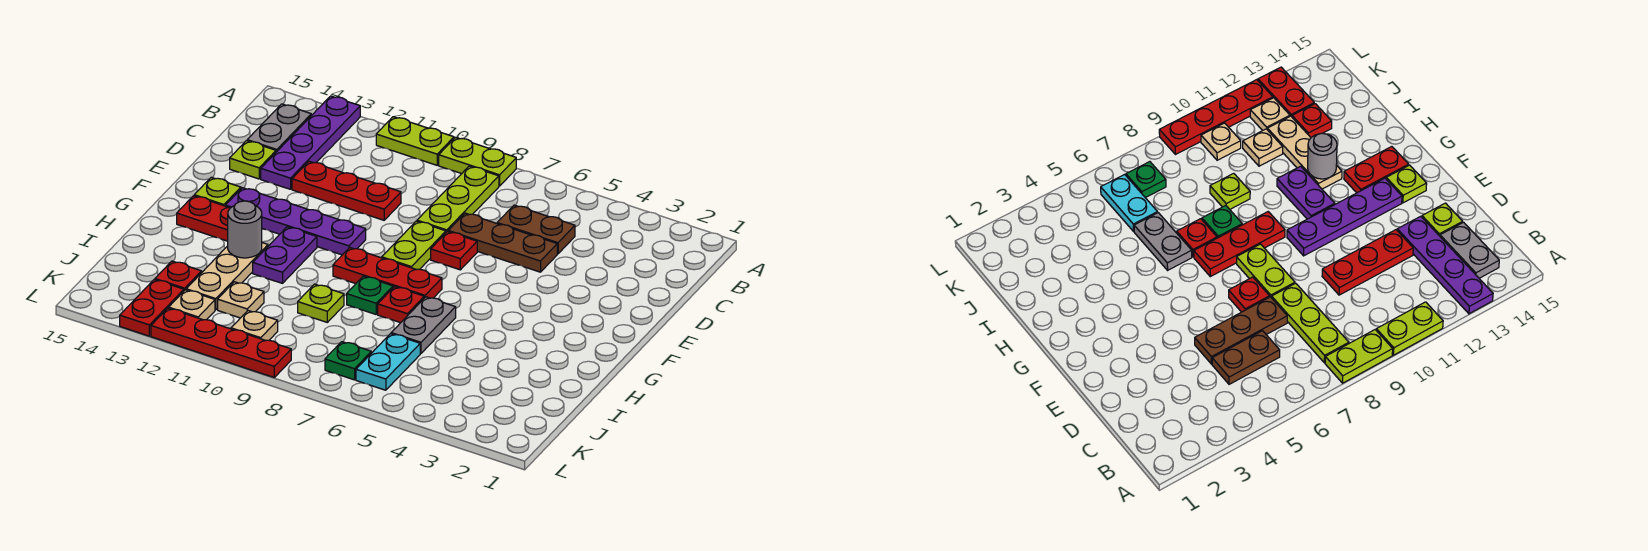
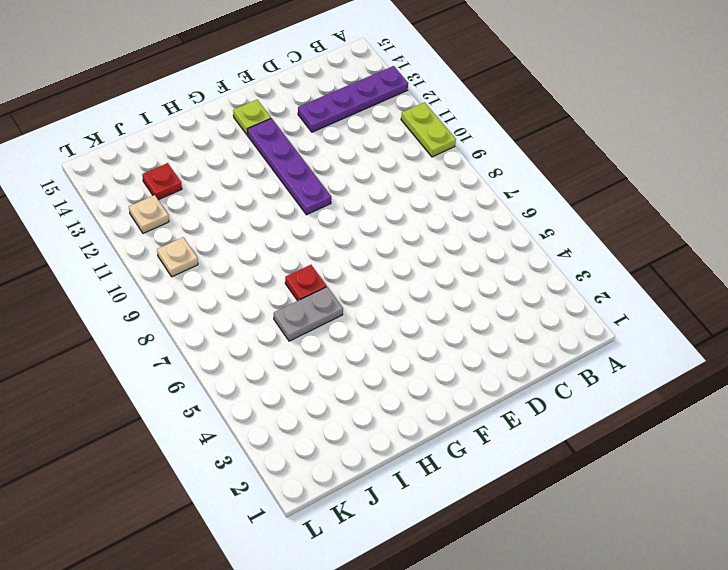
none -> lime plate A8:A9 level 1
none -> lime plate B8:D8 level 1
none -> grey plate B14:C14 level 1
none -> brown plate C5:C6 level 1

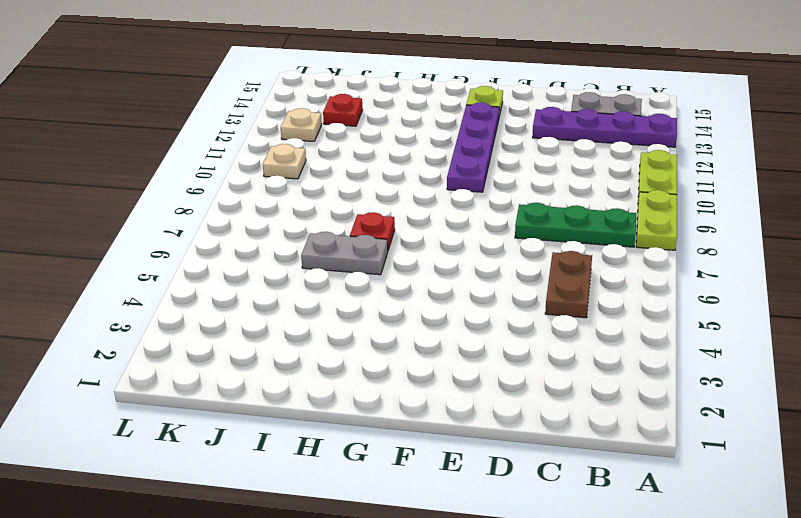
green plate B8:D8 level 1 -> lime plate B8:D8 level 1
none -> brown plate D5:D7 level 1
none -> red plate D10:D12 level 1
none -> lime plate D14 level 1
none -> red plate E7 level 1

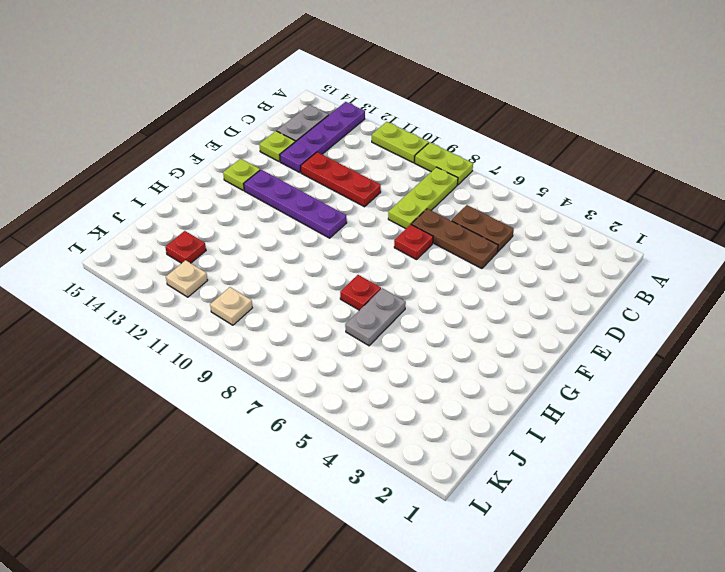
none -> lime plate E8:F8 level 1
none -> red plate G7:G9 level 1
none -> purple plate G11:H11 level 1
none -> red plate G13:G14 level 1

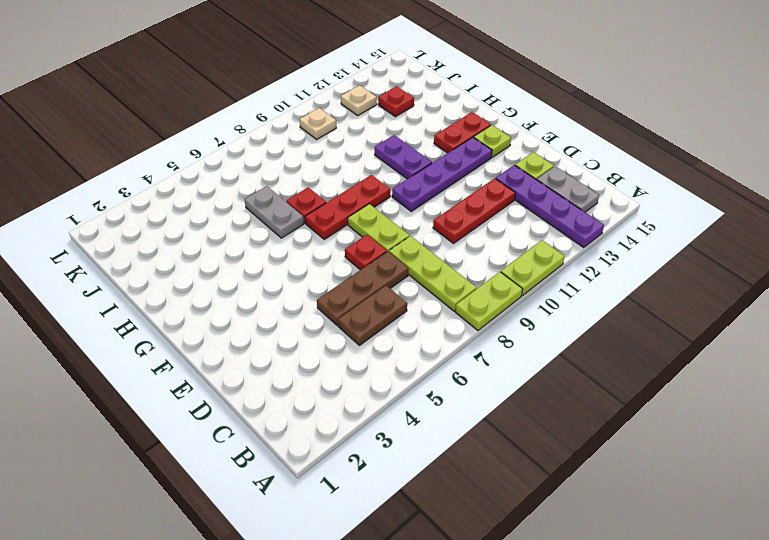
none -> green plate H8 level 1
none -> tan plate H12:J12 level 1
none -> lime plate I9 level 1
none -> cyan plate J6:K6 level 1

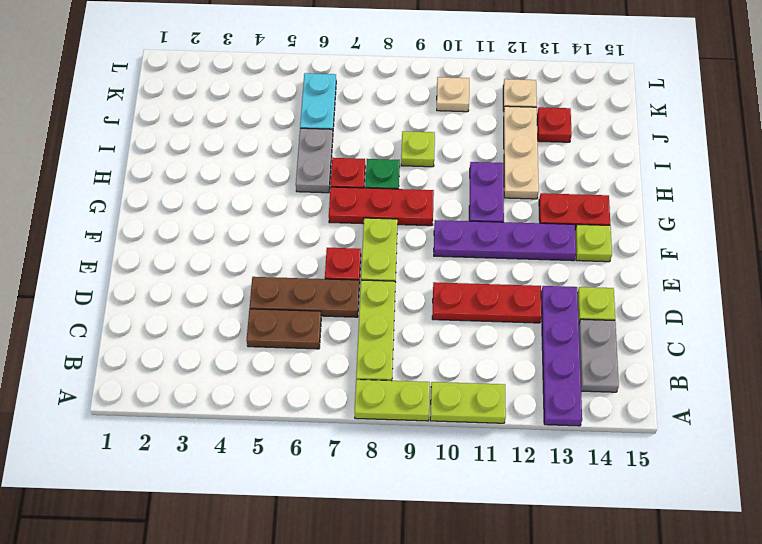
none -> tan plate J11 level 1
none -> green plate K7 level 1
none -> red plate K13:L13 level 1
none -> red plate L9:L12 level 1

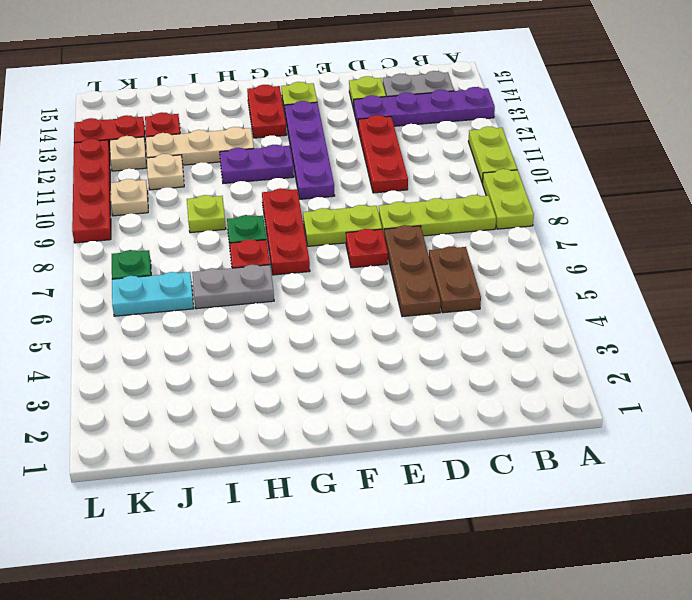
none -> grey round brick H12 level 2

